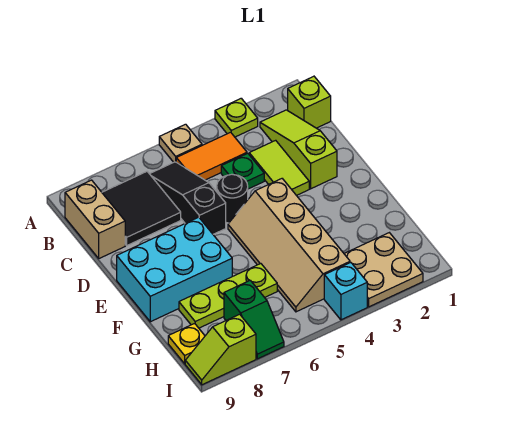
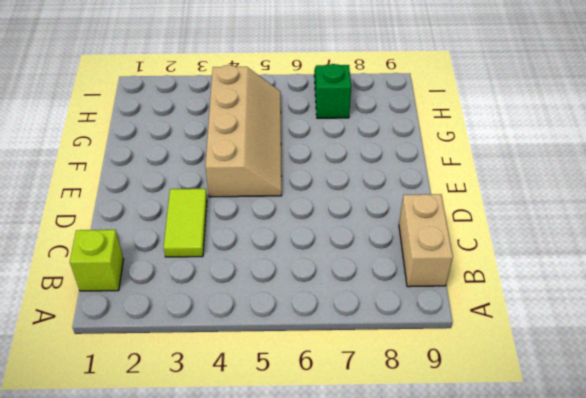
none -> lime plate A3 level 1
none -> tan plate A5 level 1
none -> lime slope B2:D2 level 1 top D

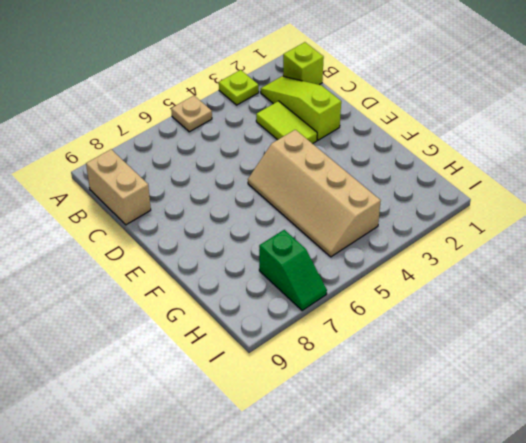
none -> orange tile B4:B5 level 1
none -> black slope B6:D6 level 1 top D
none -> black tile B7:C8 level 1

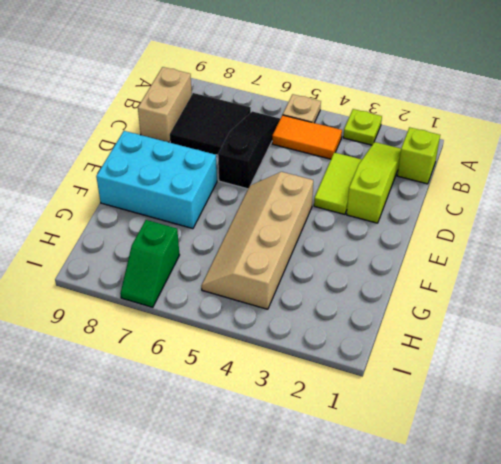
none -> green plate C4 level 1
none -> black round brick D5 level 1
none -> lime plate G6:G8 level 1

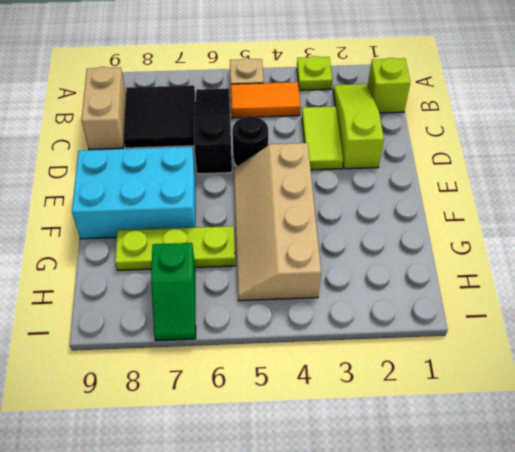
none -> green plate C4 level 1
none -> tan plate H2:I3 level 1
none -> yellow plate H9 level 1

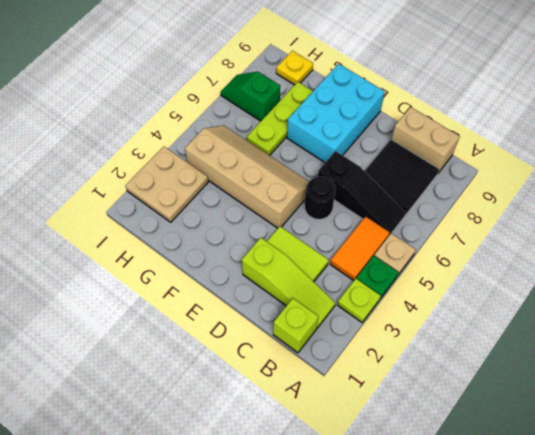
green plate A4 level 1 -> green plate C4 level 1
none -> cyan brick I4 level 1
none -> lime slope I8:I9 level 1 top 8

